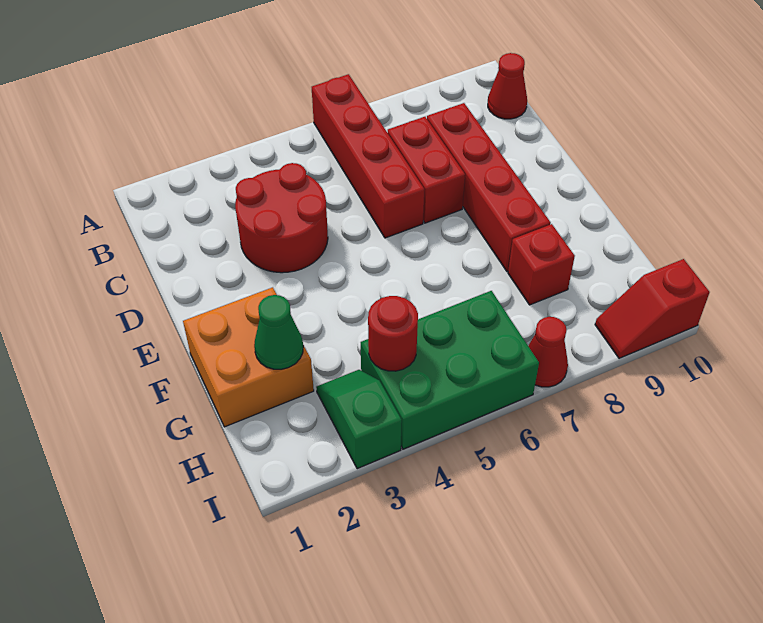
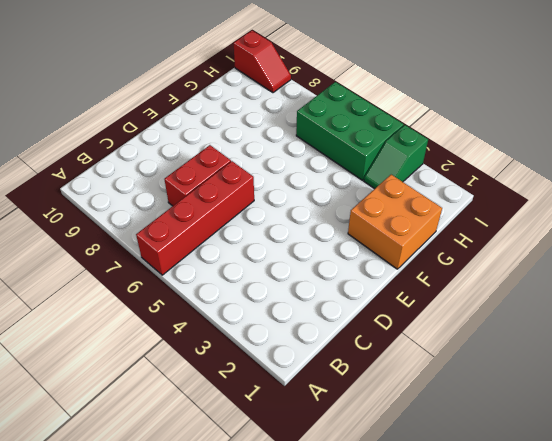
none -> red cone B10 level 1
none -> red round brick C3:D4 level 1
none -> red brick C8:F8 level 1

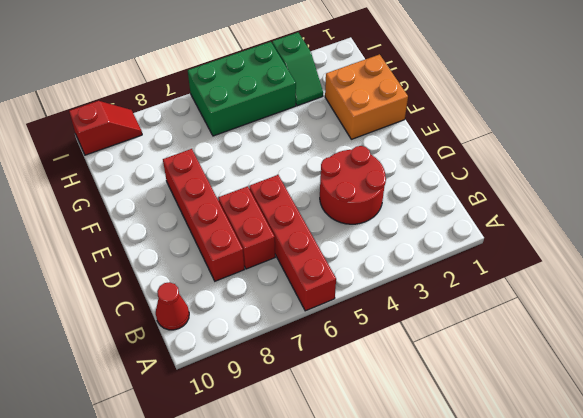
none -> red brick G8 level 1
none -> red cone I7 level 1
none -> green cone G2 level 2

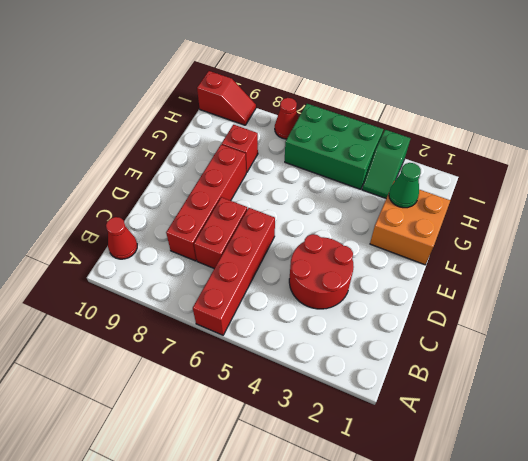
none -> red round brick H4 level 2

